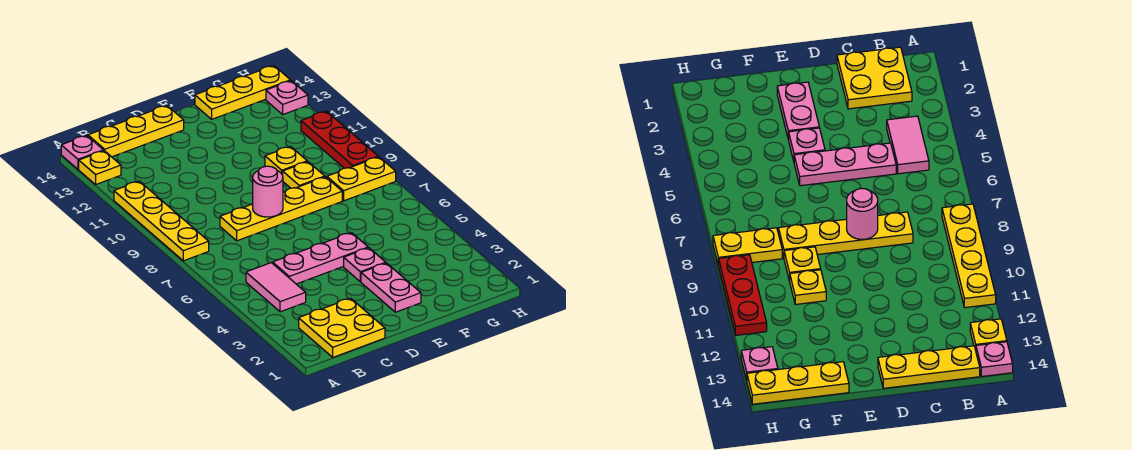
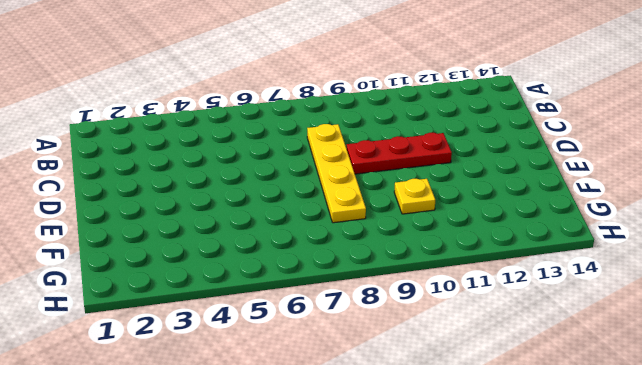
red plate D9:D11 level 1 -> red plate H9:H11 level 1
none -> yellow plate A8:A11 level 1
none -> yellow plate A13 level 1
none -> pink plate A14 level 1

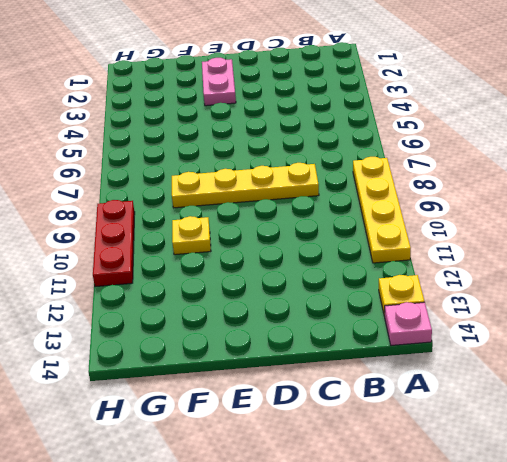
none -> yellow plate B1:C2 level 1
none -> pink tile B4:B5 level 1
none -> yellow plate B14:D14 level 1

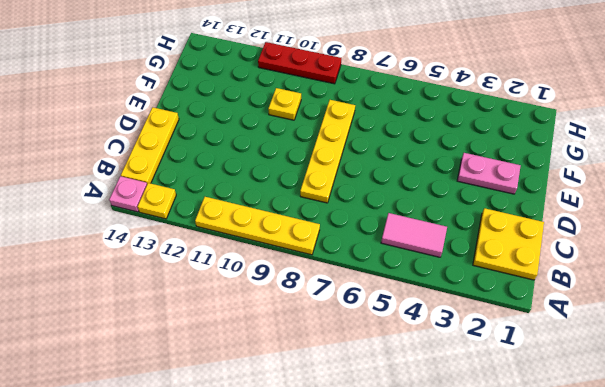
none -> pink plate C5:E5 level 1
none -> pink plate E4 level 1
none -> yellow plate F9 level 1

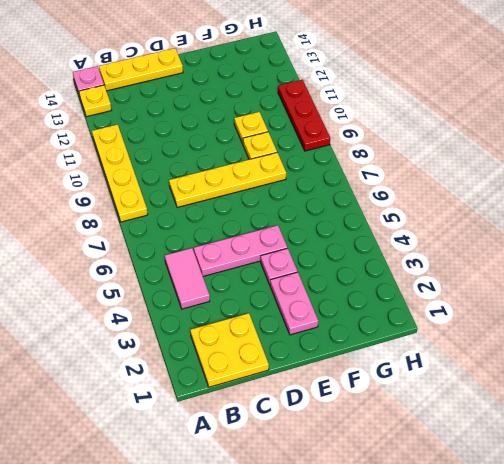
none -> yellow plate F14:H14 level 1
none -> yellow plate G8:H8 level 1
none -> pink plate H13 level 1

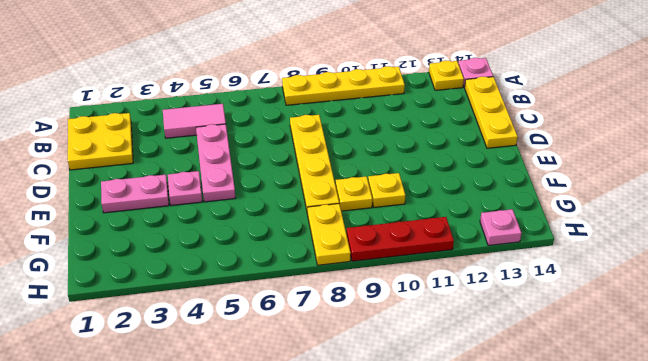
none -> yellow plate F14:H14 level 1
none -> pink round brick D8 level 2

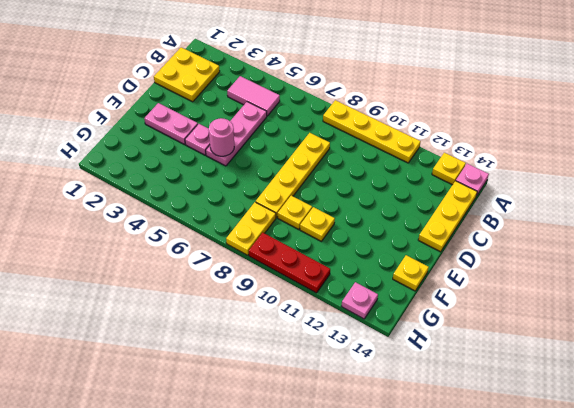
pink round brick E5 level 2 -> pink round brick D8 level 2
yellow plate F14 level 1 -> yellow plate F14:H14 level 1

